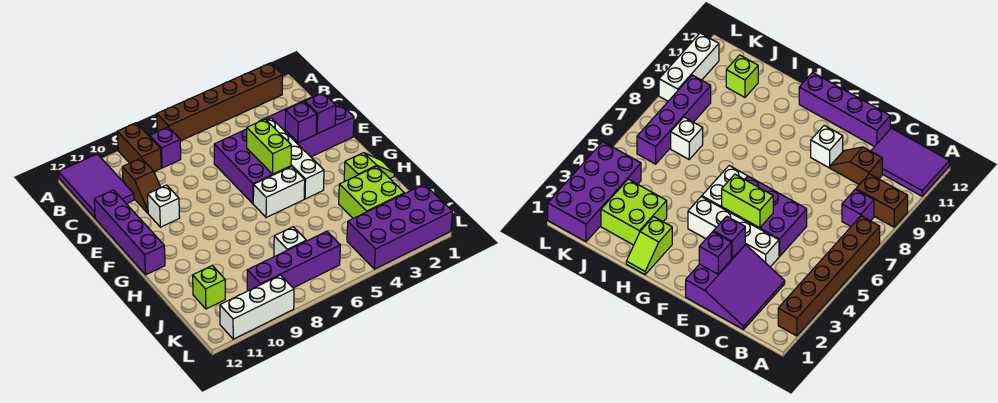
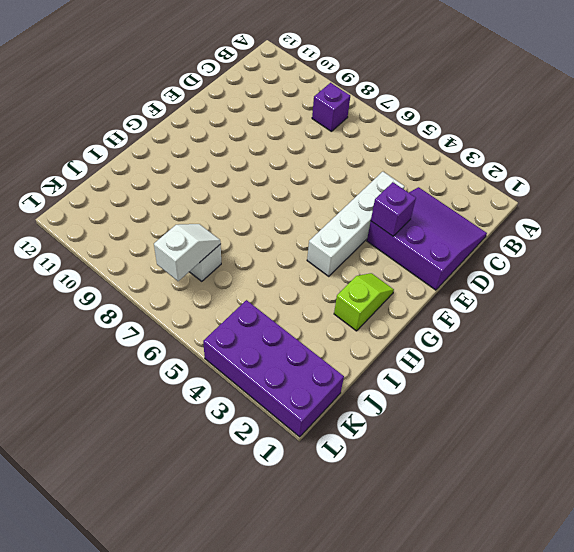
lime slope G2:H2 level 1 top H -> lime slope H1:H2 level 1 top 2
white slope J7:K7 level 2 top K -> none
none -> brown brick A2:A7 level 1
none -> brown brick A9:B9 level 1
none -> purple tile A11:C12 level 1

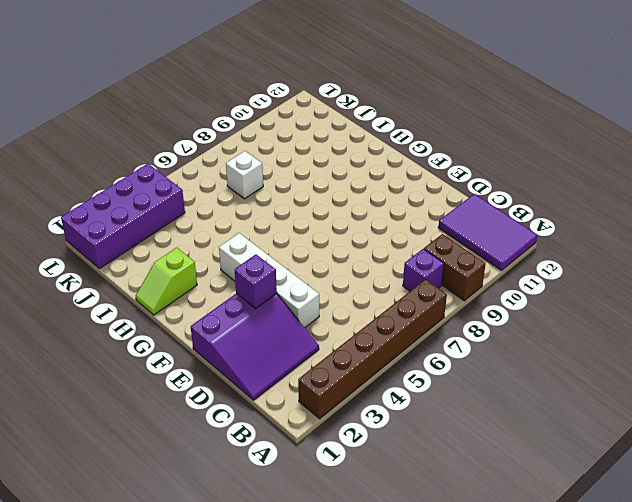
none -> brown slope C10:D10 level 1 top C
none -> purple brick D5:F6 level 1
none -> purple brick D12:G12 level 1

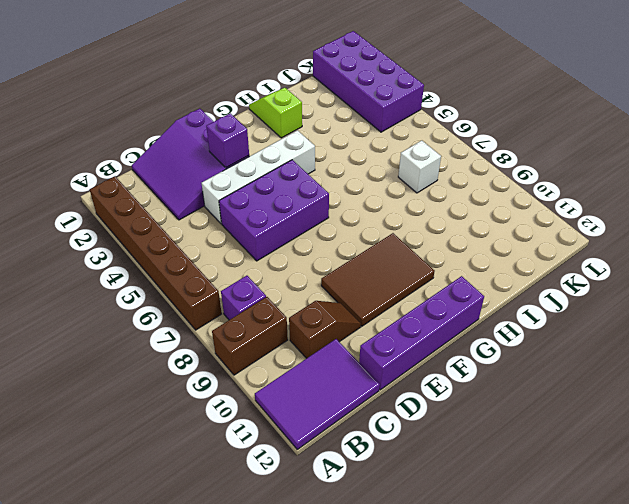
brown tile E9:G10 level 1 -> white brick E10 level 1
none -> white brick G5:G6 level 1
none -> lime brick I2:J3 level 1
none -> lime brick J11 level 1

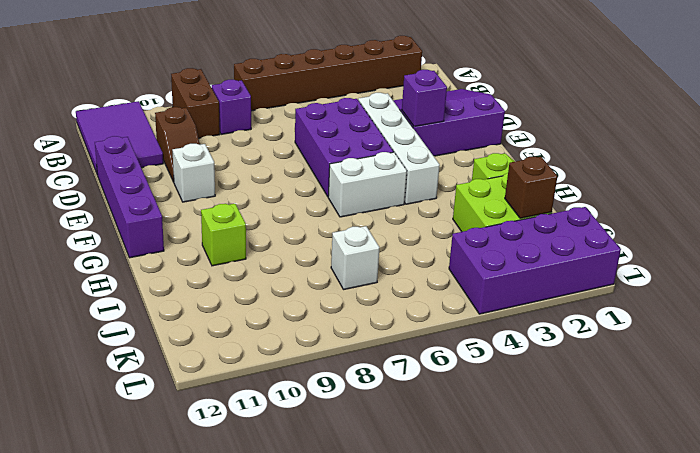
lime brick H10 level 1 -> lime brick J11 level 1
brown brick J2 level 2 -> none
none -> purple brick K6:K9 level 1
none -> white brick L9:L11 level 1
none -> purple brick E2 level 2

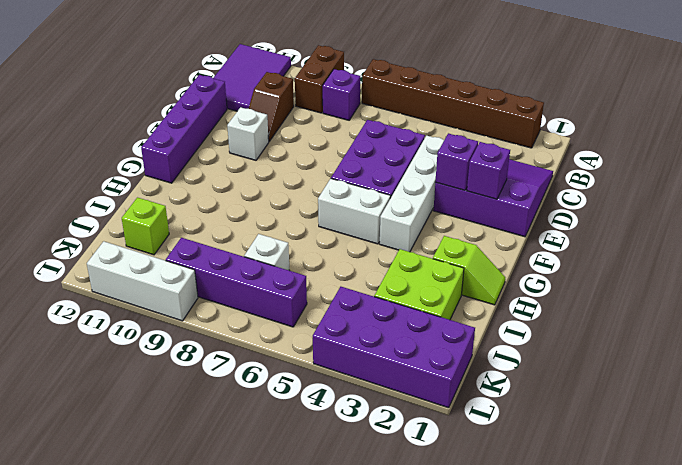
none -> lime brick E5:F5 level 2

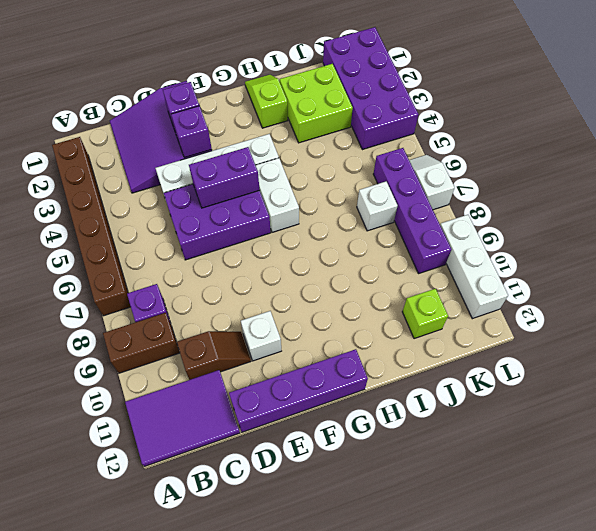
purple brick E5:F5 level 2 -> lime brick E5:F5 level 2
white slope L6:L7 level 1 top 7 -> none

